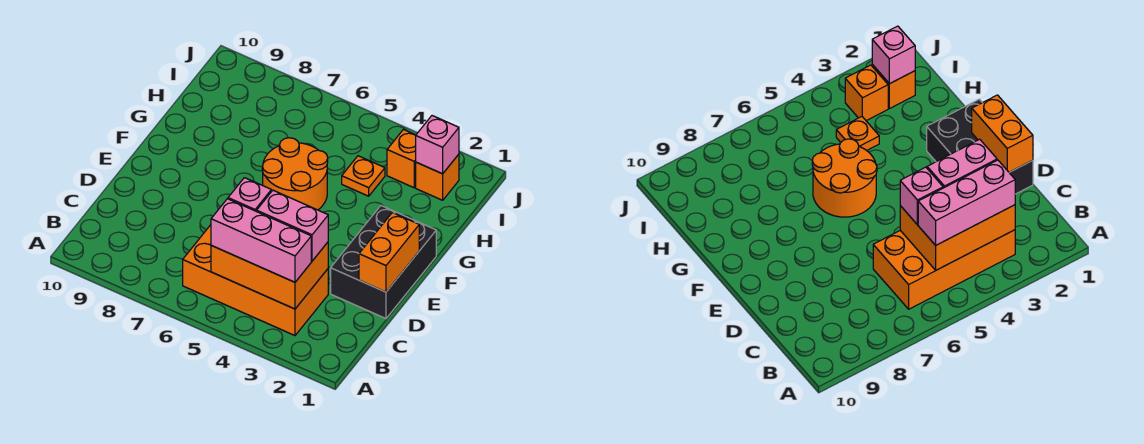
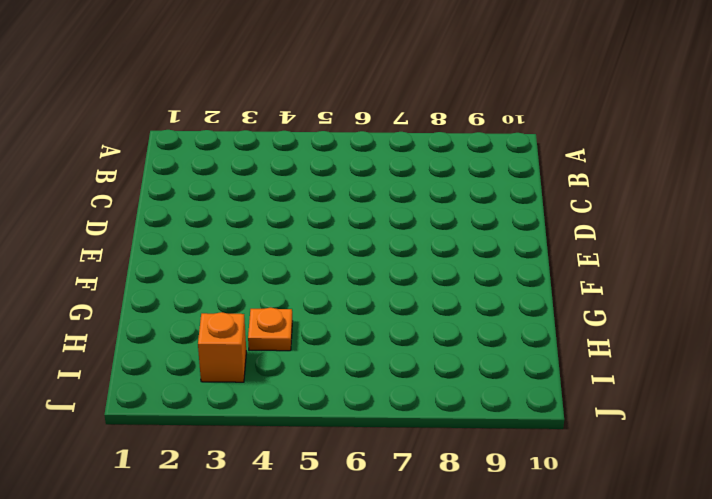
none -> orange brick B3:C6 level 1
none -> black brick D1:F2 level 1
none -> orange round brick F5:G6 level 1

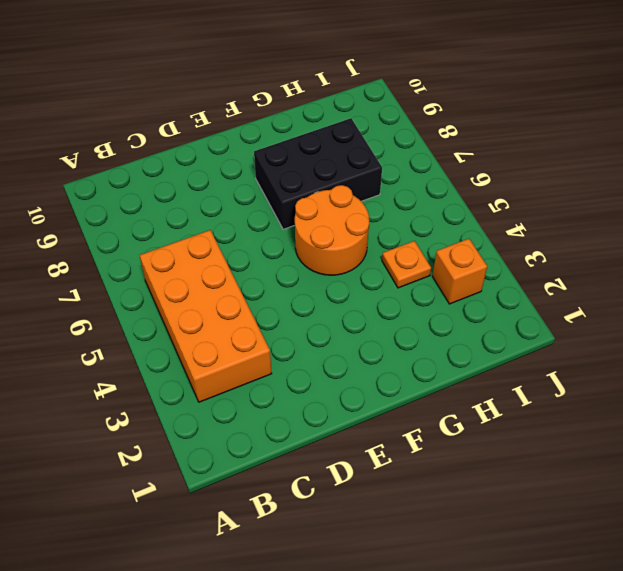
black brick F7:H8 level 1 -> black brick D1:F2 level 1
none -> orange brick I2 level 1
none -> orange brick B3:C5 level 2
none -> orange brick D1:E1 level 2

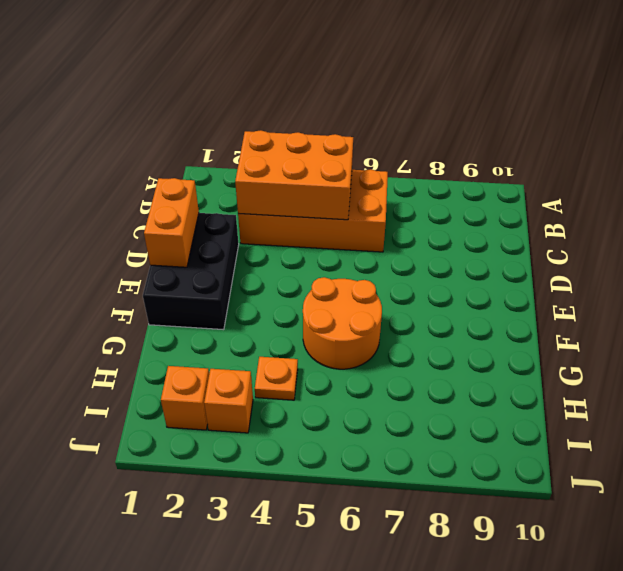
none -> pink brick I2 level 2
none -> pink brick B3:B5 level 3
none -> pink brick C3:C4 level 3

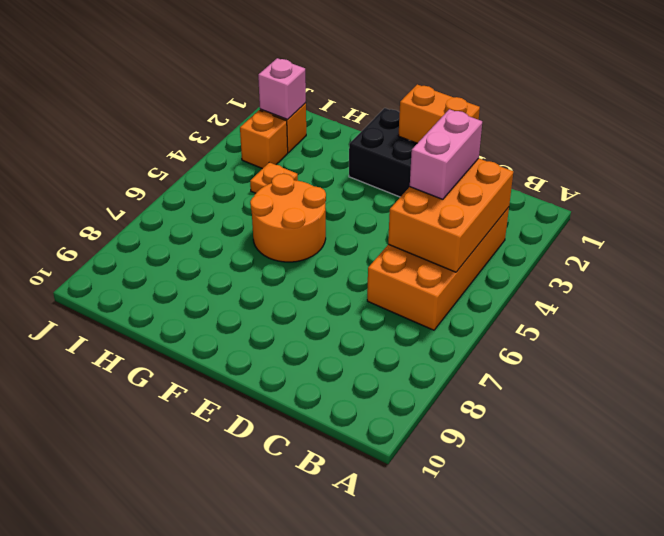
none -> pink brick B3:B5 level 3
none -> pink brick C5 level 3

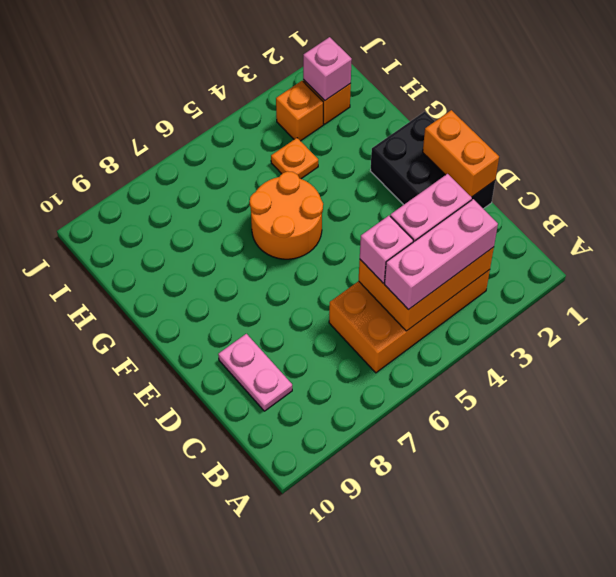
pink plate C9:D9 level 1 -> none

